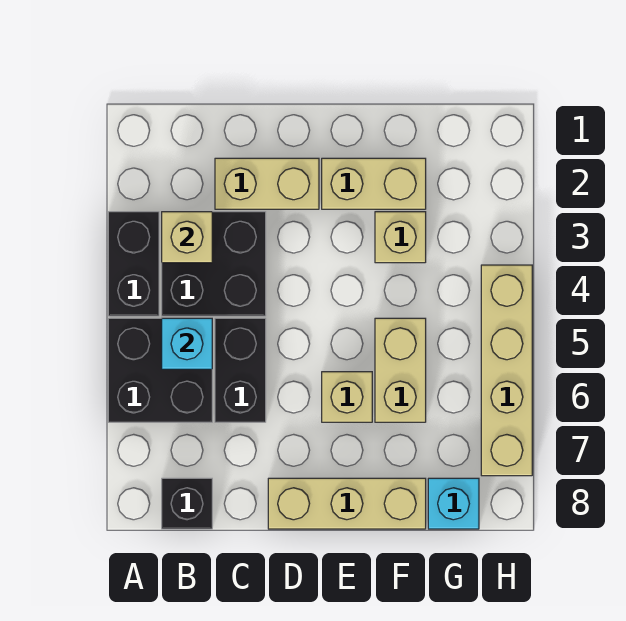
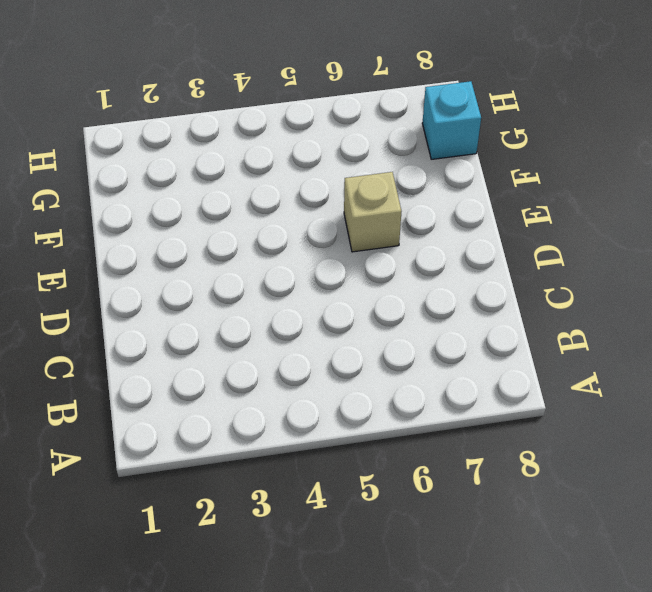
none -> black brick A3:A4 level 1
none -> black brick A5:B6 level 1
none -> black brick B3:C4 level 1

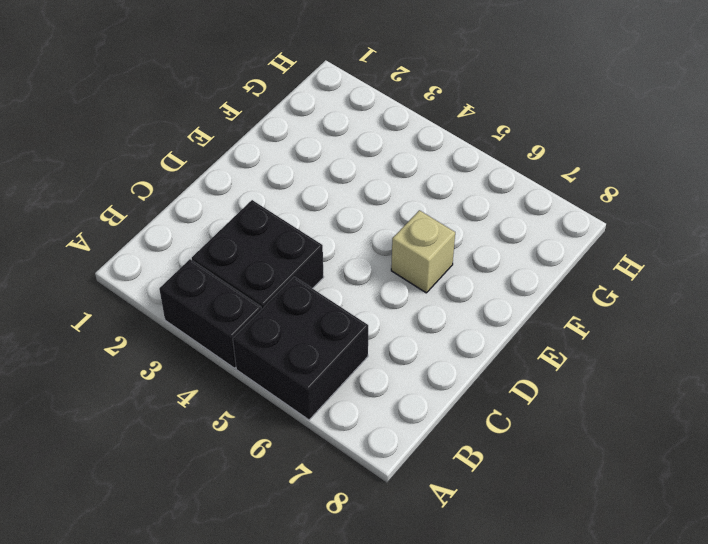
none -> black brick B8 level 1
none -> tan brick C2:D2 level 1
none -> black brick C5:C6 level 1

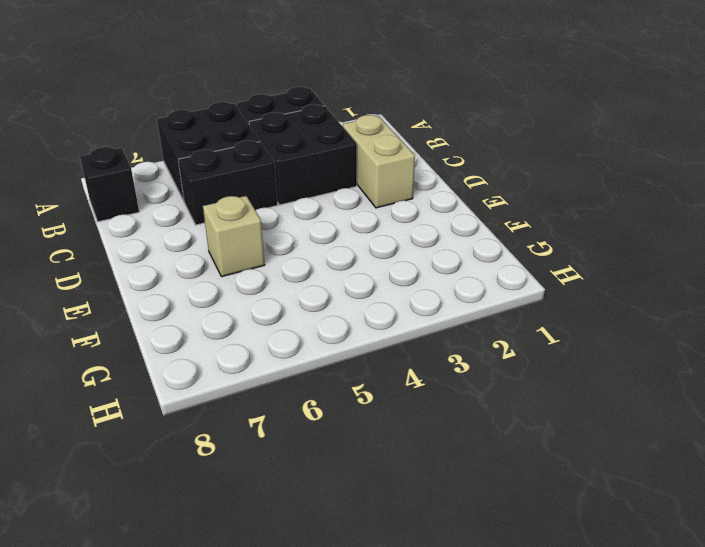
none -> tan brick D8:F8 level 1
none -> tan brick E2:F2 level 1
none -> tan brick F3 level 1

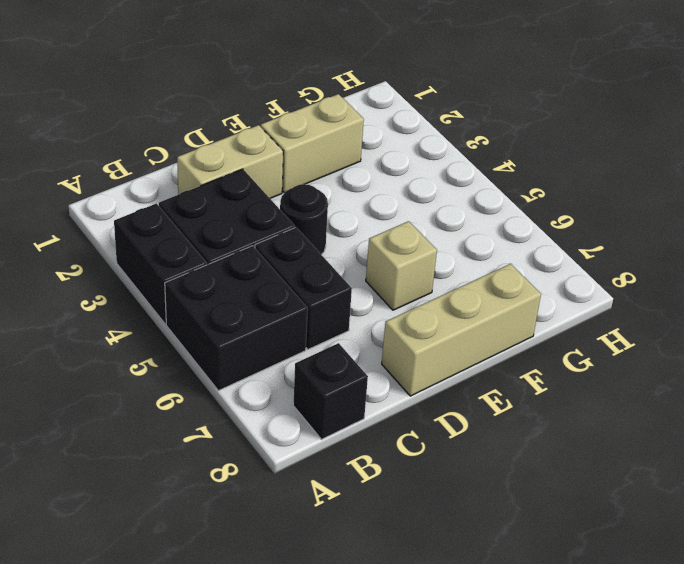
black round brick D4 level 1 -> none
none -> tan brick F3 level 1
none -> tan brick F5:F6 level 1
none -> cyan brick G8 level 1

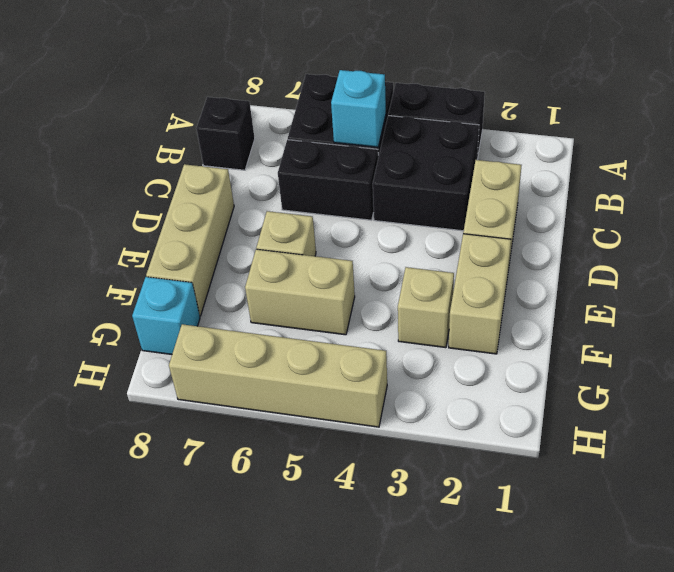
none -> tan brick B3 level 2

